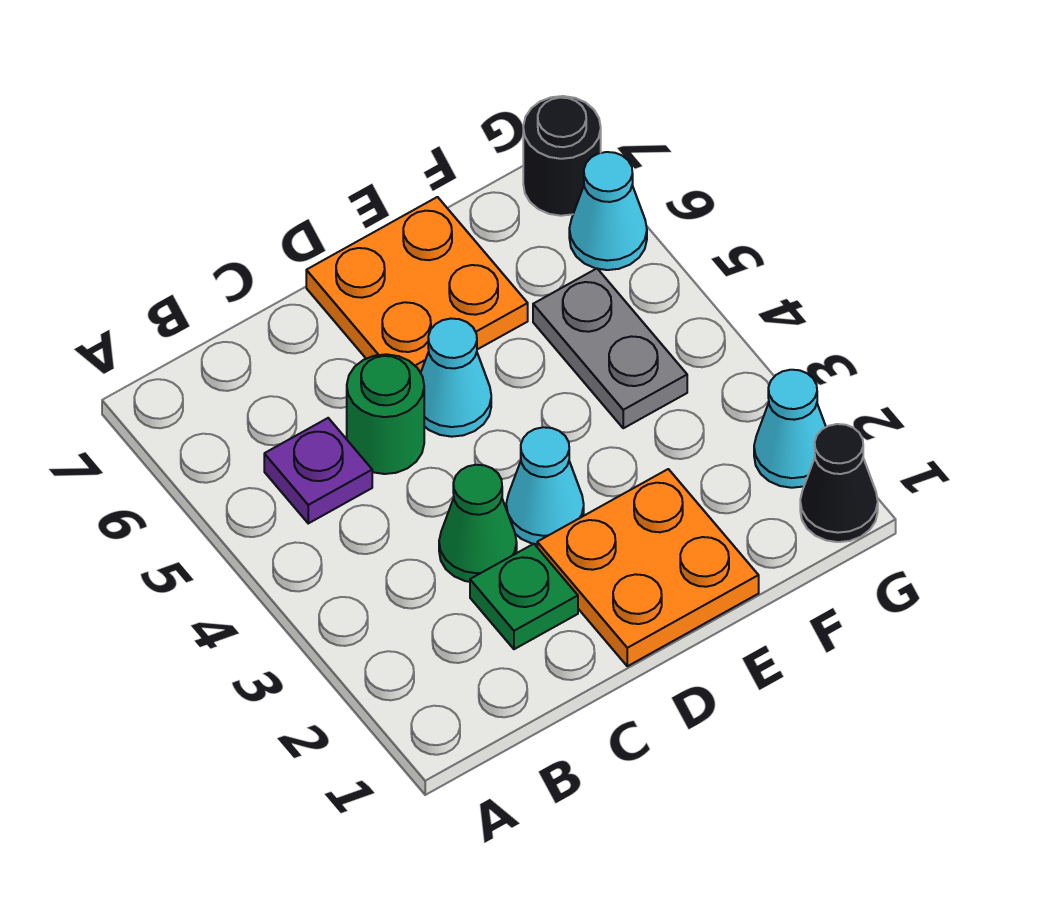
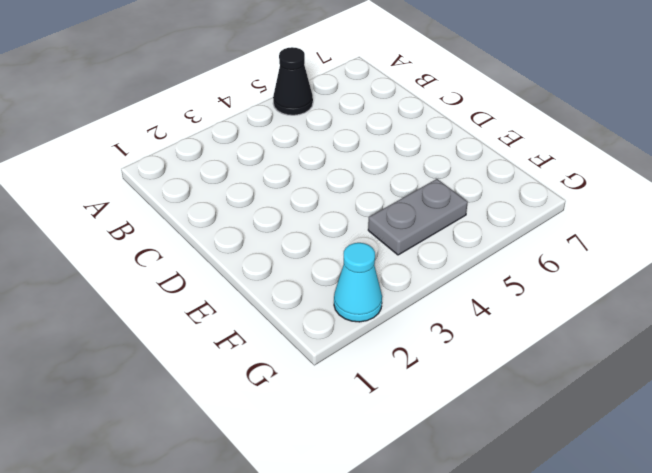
black cone A5 level 1 -> black cone G1 level 1
none -> purple plate B5 level 1
none -> green plate C2 level 1
none -> green cone C3 level 1

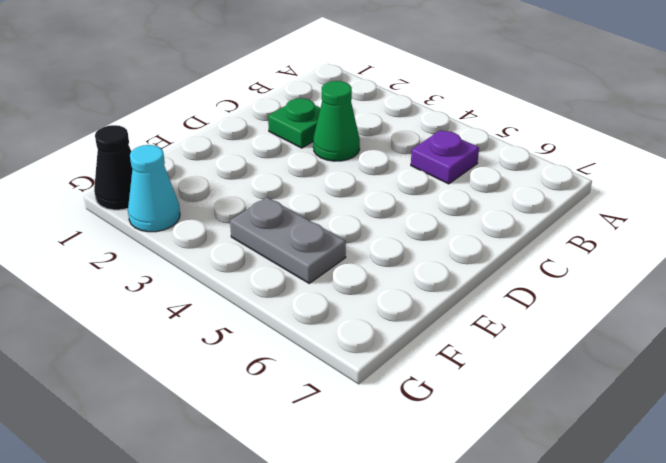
none -> green round brick C5 level 1
none -> orange plate D1:E2 level 1
none -> cyan cone D3 level 1

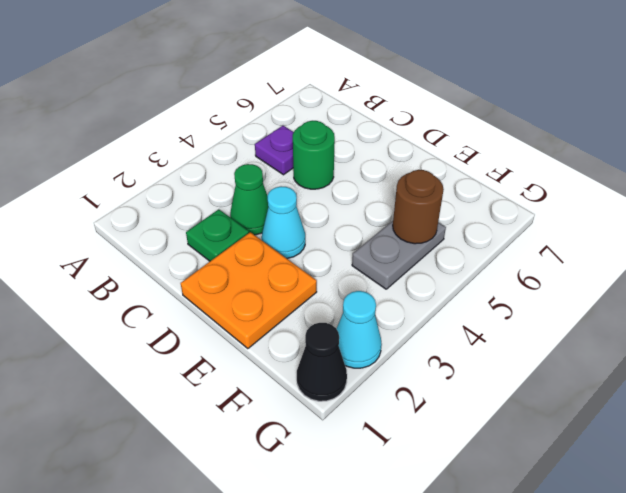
brown round brick F5 level 2 -> none
none -> cyan cone D5 level 1
none -> orange plate D6:E7 level 1
none -> cyan cone G6 level 1

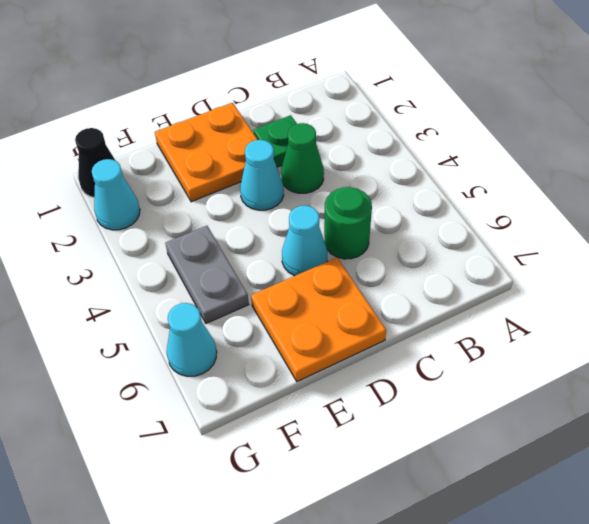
none -> purple plate B5 level 1
none -> black round brick G7 level 1

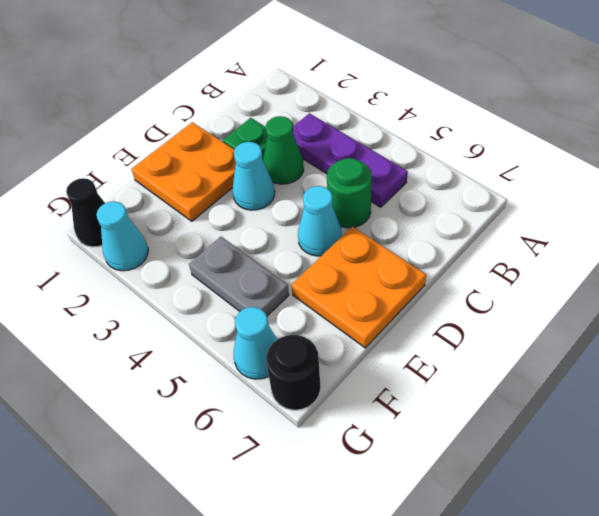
purple plate B3:B5 level 1 -> purple plate B5 level 1

